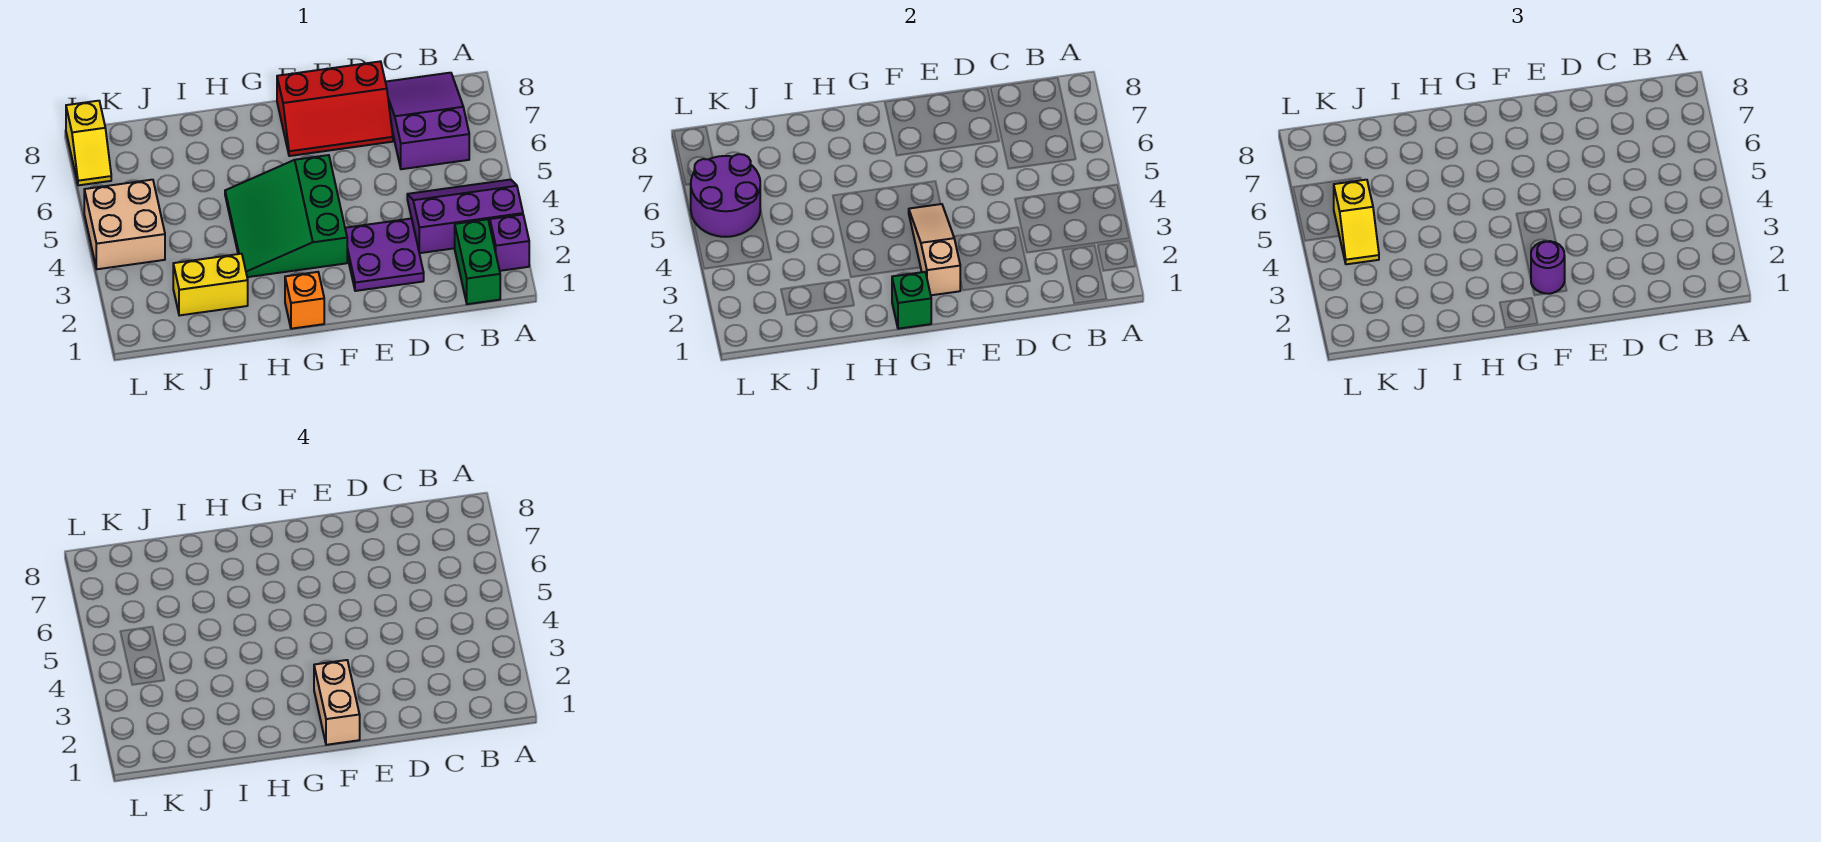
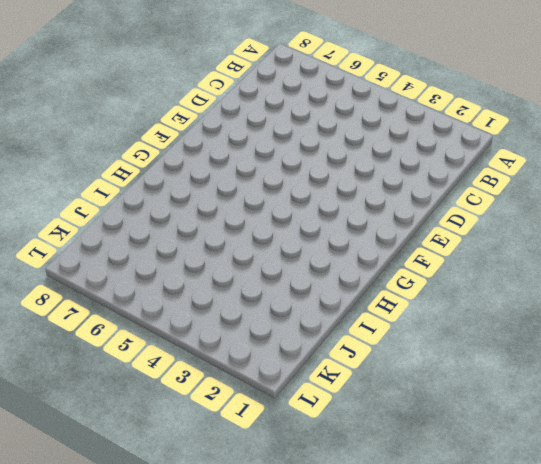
none -> purple brick A2 level 1
none -> purple slope A3:C4 level 1 top 3
none -> green brick B1:B2 level 1

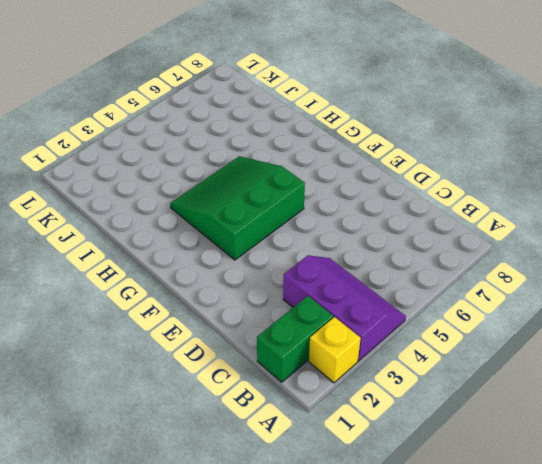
yellow brick A2 level 1 -> purple brick A2 level 1
none -> purple slope B6:C8 level 1 top 6
none -> purple plate D2:E3 level 1
none -> red slope D7:F8 level 1 top 8

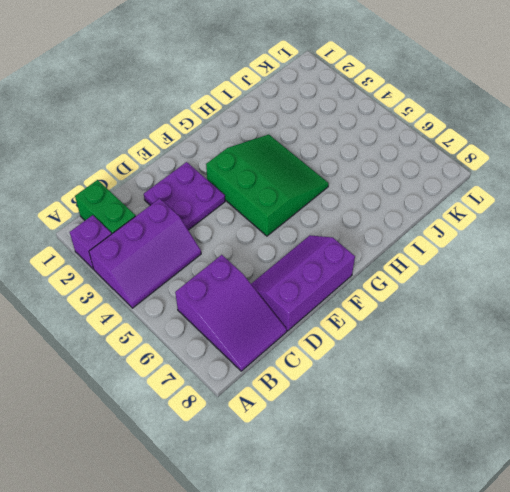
purple slope D7:F8 level 1 top 8 -> red slope D7:F8 level 1 top 8
none -> orange brick G1 level 1
none -> yellow brick I2:J2 level 1
none -> tan brick K4:L5 level 1

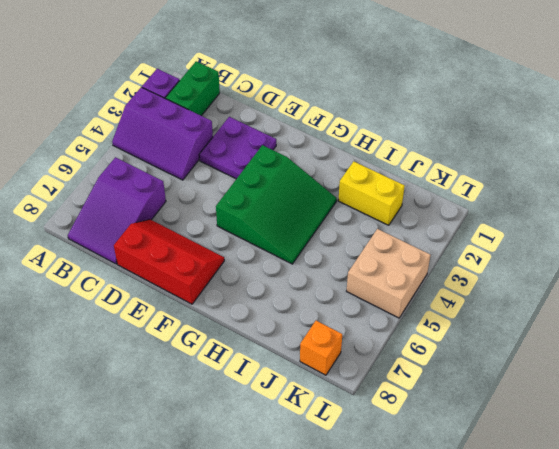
orange brick K8 level 1 -> orange brick G1 level 1
none -> yellow slope L7:L8 level 1 top 8
none -> tan slope F2:F4 level 2 top 2
none -> green brick G1 level 2

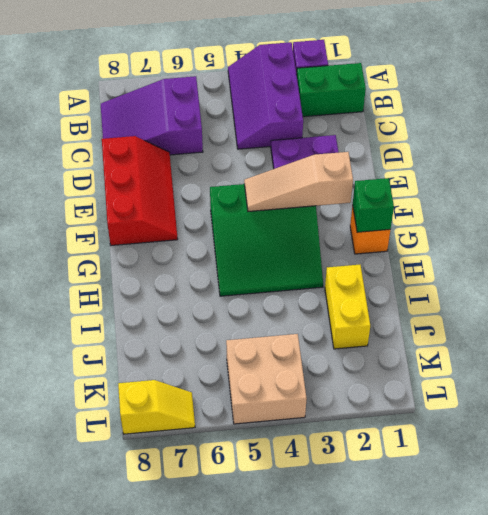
none -> purple round brick K5:L6 level 2
none -> purple round brick F2 level 3
none -> yellow slope K4:K5 level 3 top 5

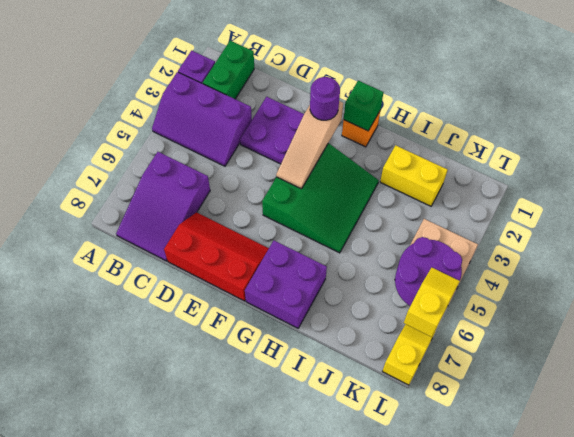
purple brick G7:H8 level 1 -> none
yellow slope L6:L7 level 3 top 7 -> yellow slope K4:K5 level 3 top 5
none -> tan brick F1:F2 level 4

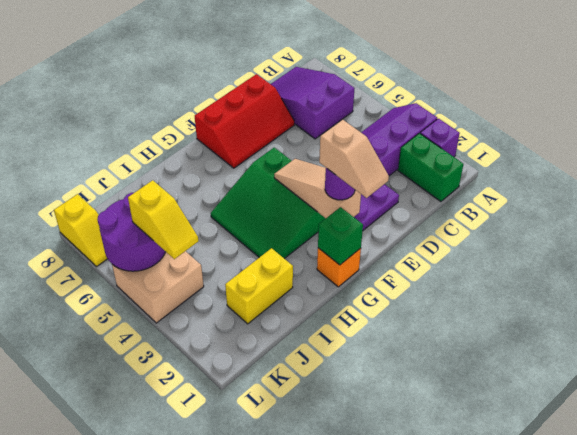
tan slope F1:F2 level 4 top 2 -> tan brick F1:F2 level 4

